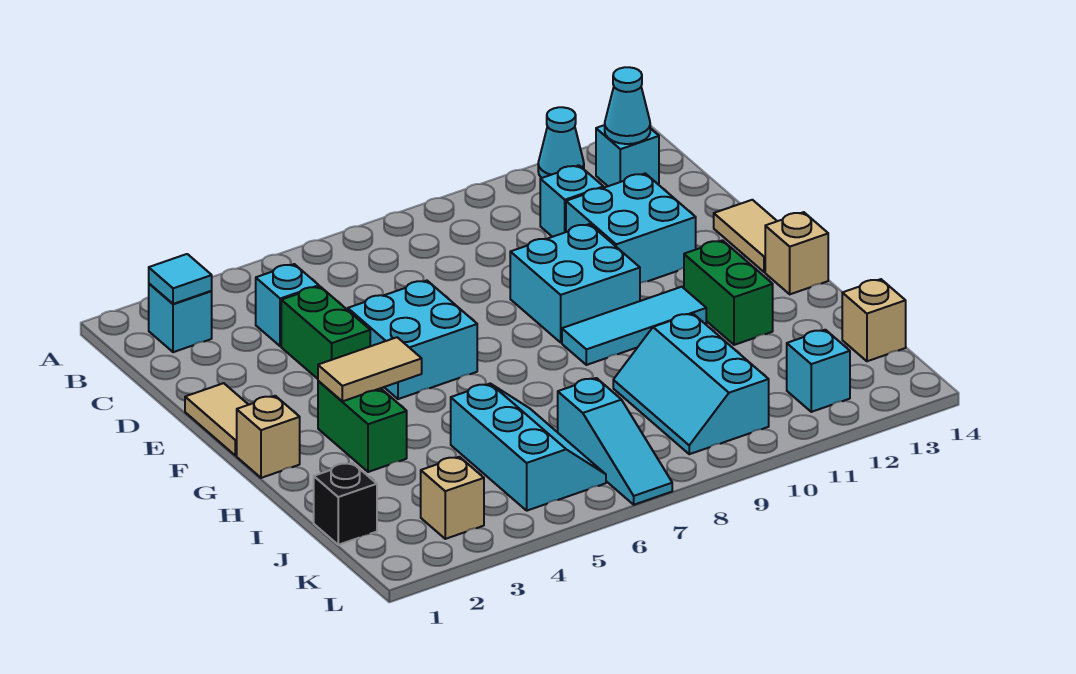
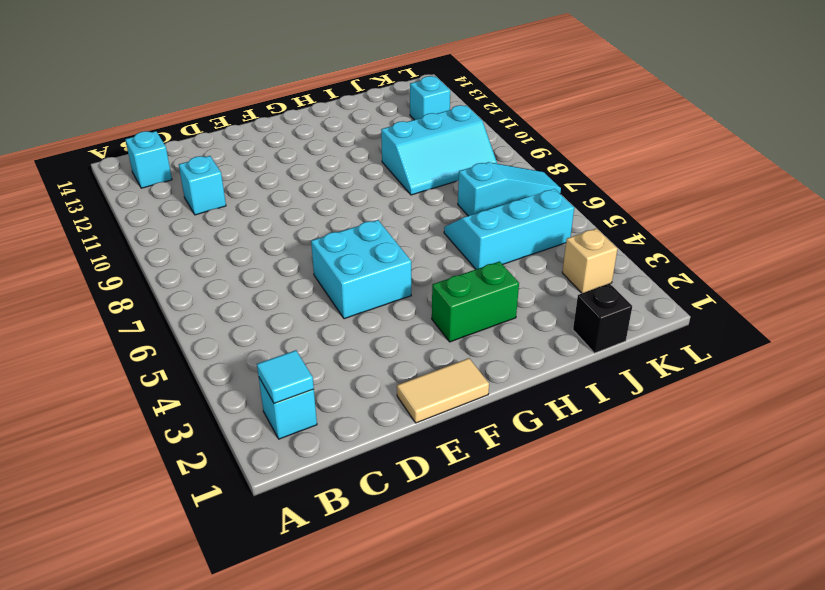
none -> cyan cone A12 level 1
none -> cyan brick C4 level 1
none -> green brick D4:E4 level 1

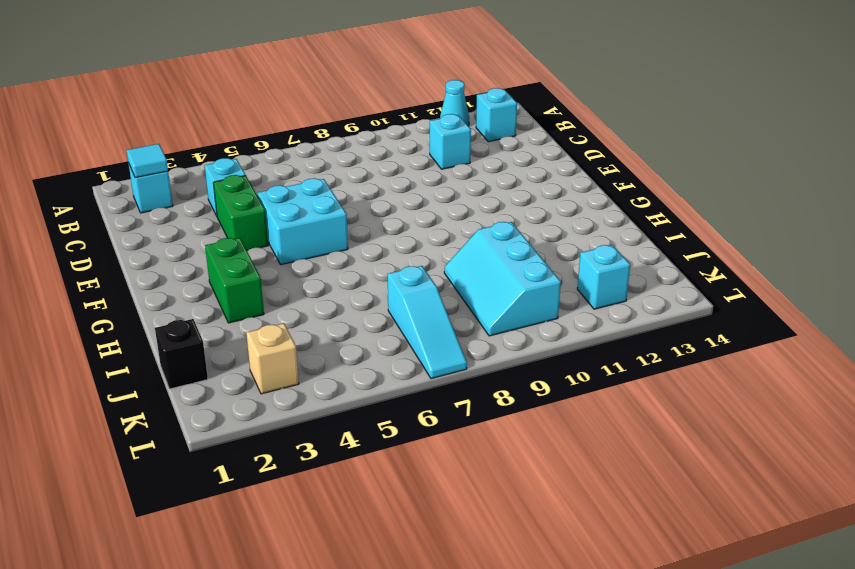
none -> cyan brick D11:E12 level 1
none -> tan tile E1:F1 level 1
none -> cyan brick E9:F10 level 1

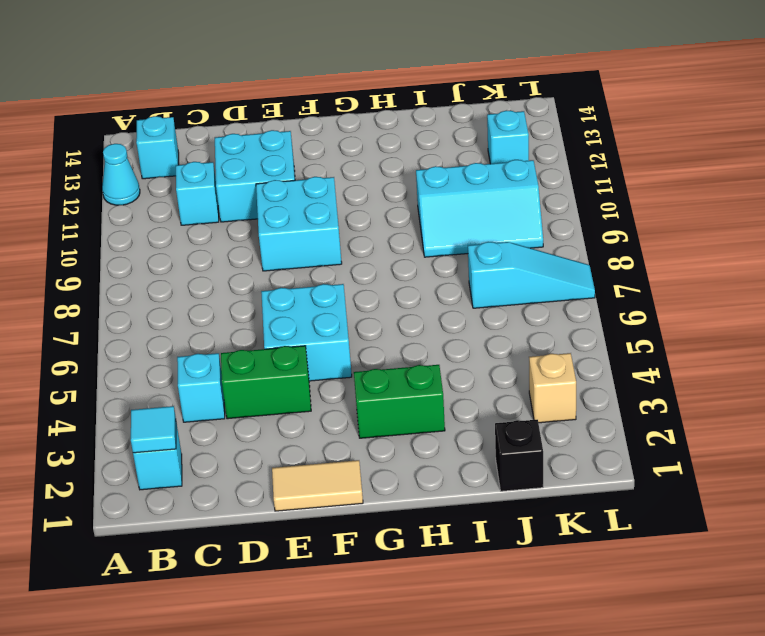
none -> tan tile E14:F14 level 1
none -> tan brick G1 level 1
none -> cyan tile G9:G11 level 1

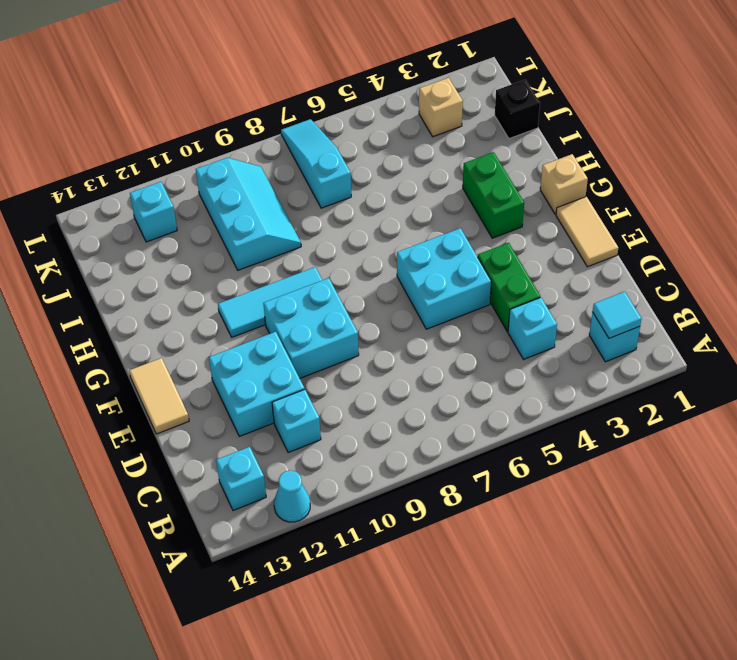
none -> green brick G12:H12 level 1
none -> tan brick G14 level 1
none -> cyan slope I5:K6 level 1 top 5

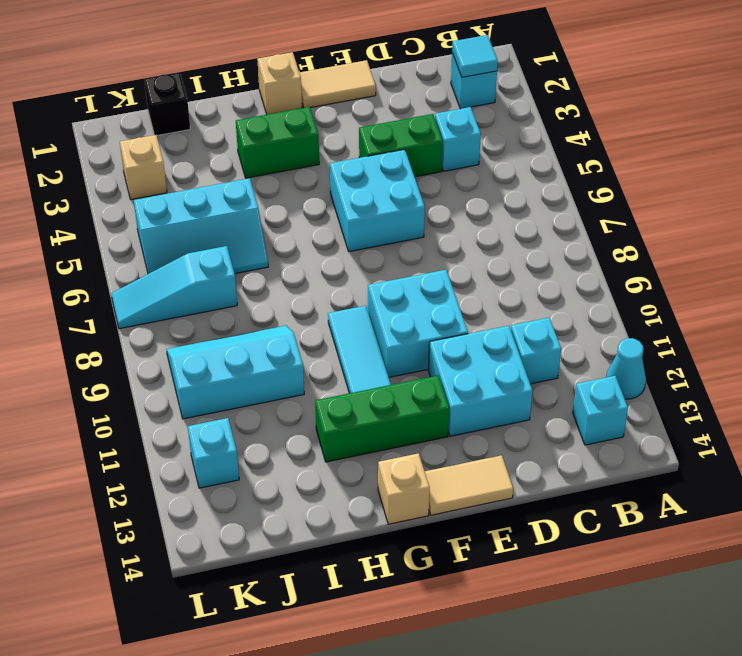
green brick F12:H12 level 1 -> green brick G12:H12 level 1
none -> tan brick J14 level 1
none -> cyan cone B13 level 2
none -> tan tile G3:G4 level 2

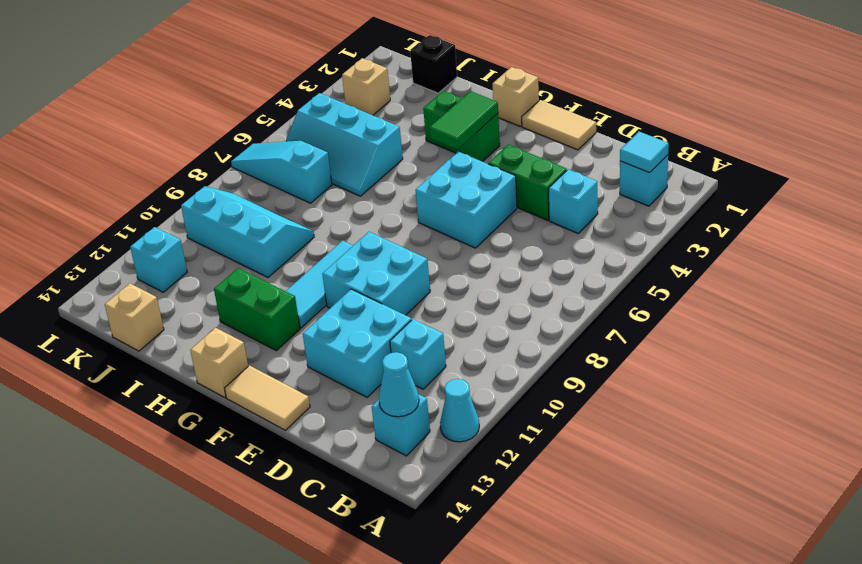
green tile G3:G4 level 2 -> tan tile G3:G4 level 2

